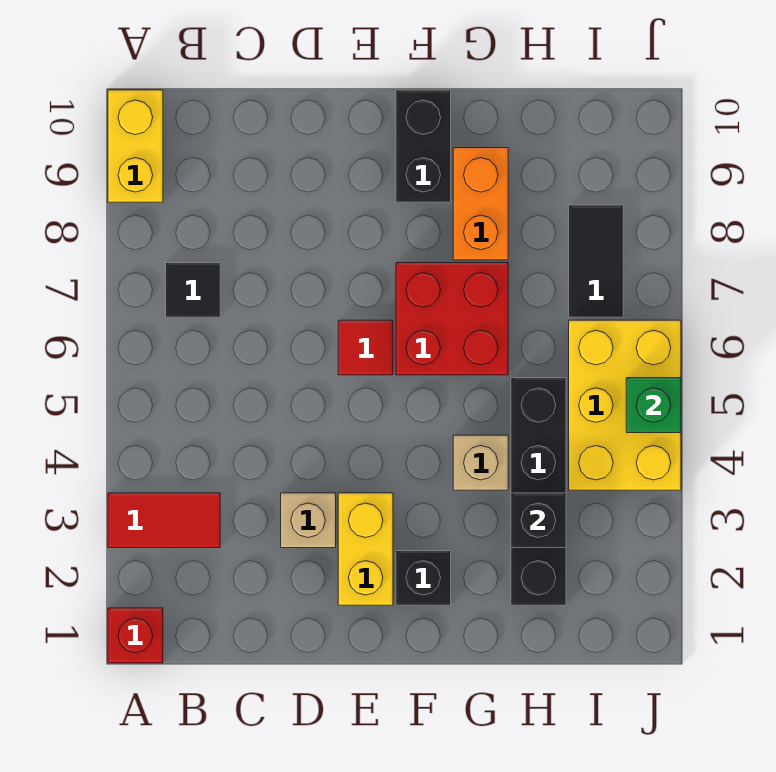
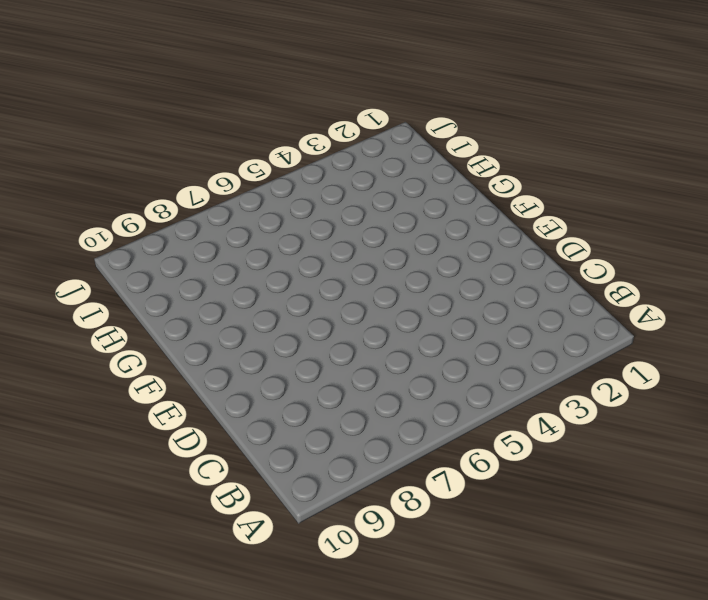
none -> red brick A1 level 1
none -> red tile A3:B3 level 1
none -> yellow brick A9:A10 level 1

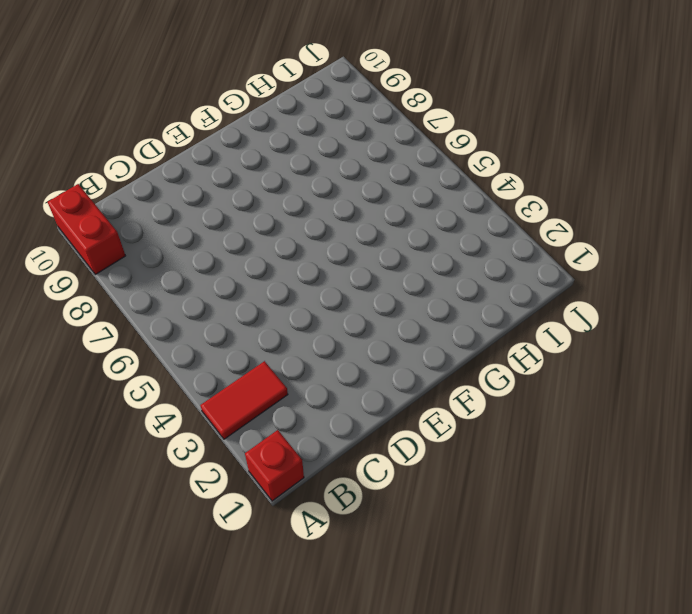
red brick A9:A10 level 1 -> yellow brick A9:A10 level 1
none -> black tile B7 level 1
none -> tan brick D3 level 1
none -> yellow brick E2:E3 level 1

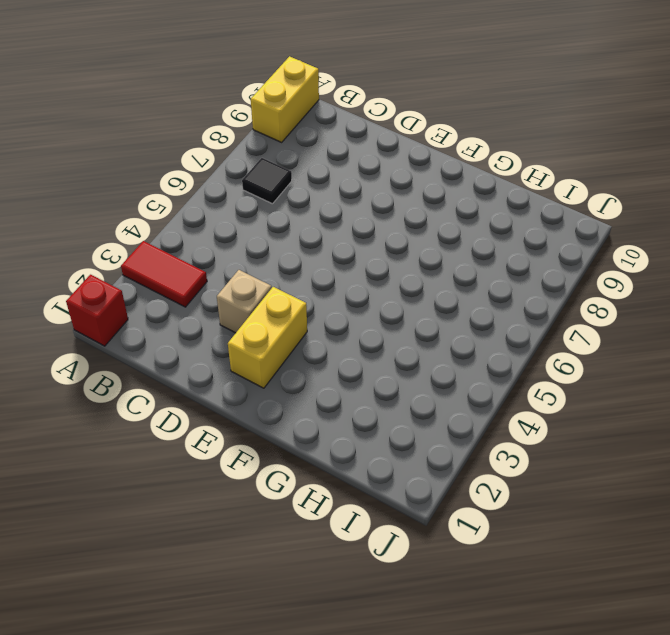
none -> red tile E6 level 1
none -> black brick F2 level 1
none -> red brick F6:G7 level 1

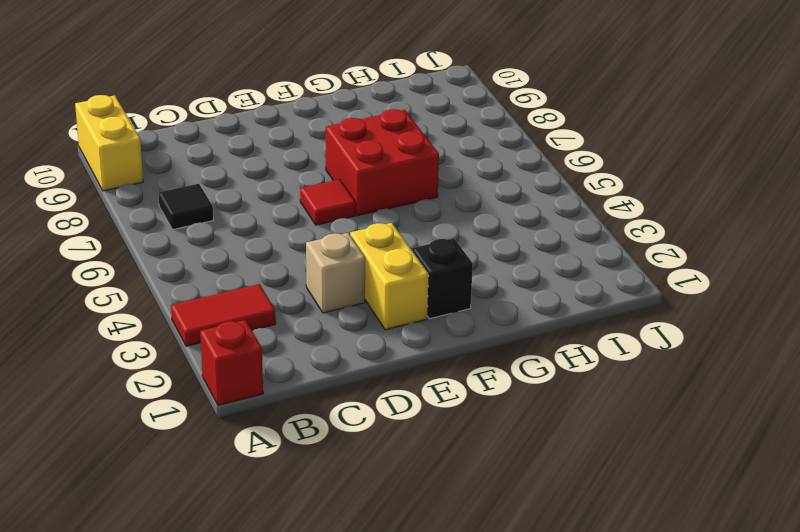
none -> black brick F9:F10 level 1
none -> tan brick G4 level 1
none -> orange brick G8:G9 level 1

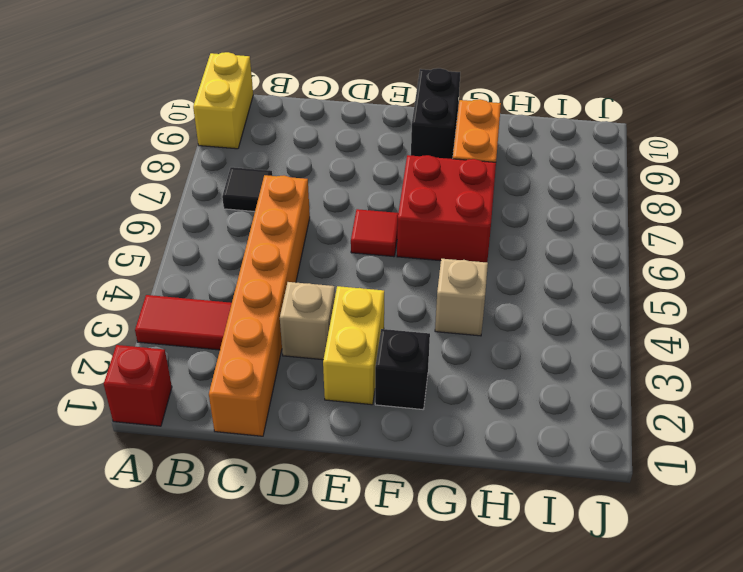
orange brick C1:C6 level 1 -> none
none -> black brick H2:H5 level 1
none -> yellow brick I4:J6 level 1
none -> black tile I7:I8 level 1

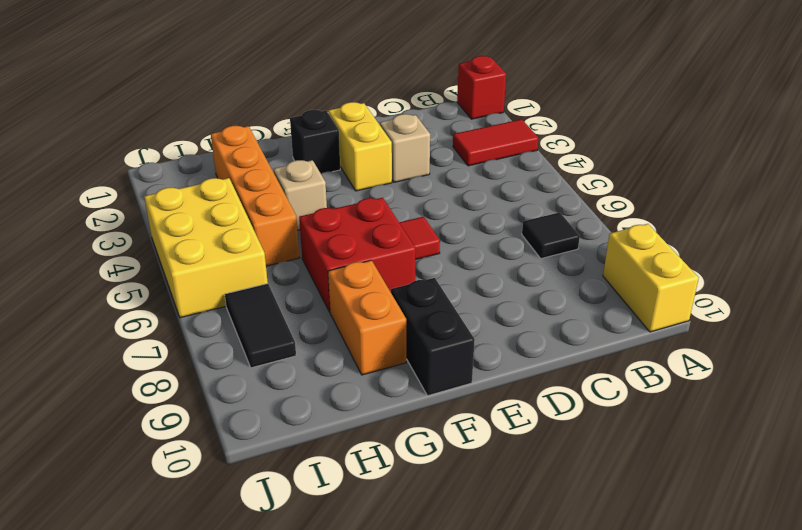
orange brick H2:H5 level 1 -> black brick H2:H5 level 1
none -> black brick H3 level 2
none -> green brick J5 level 2

